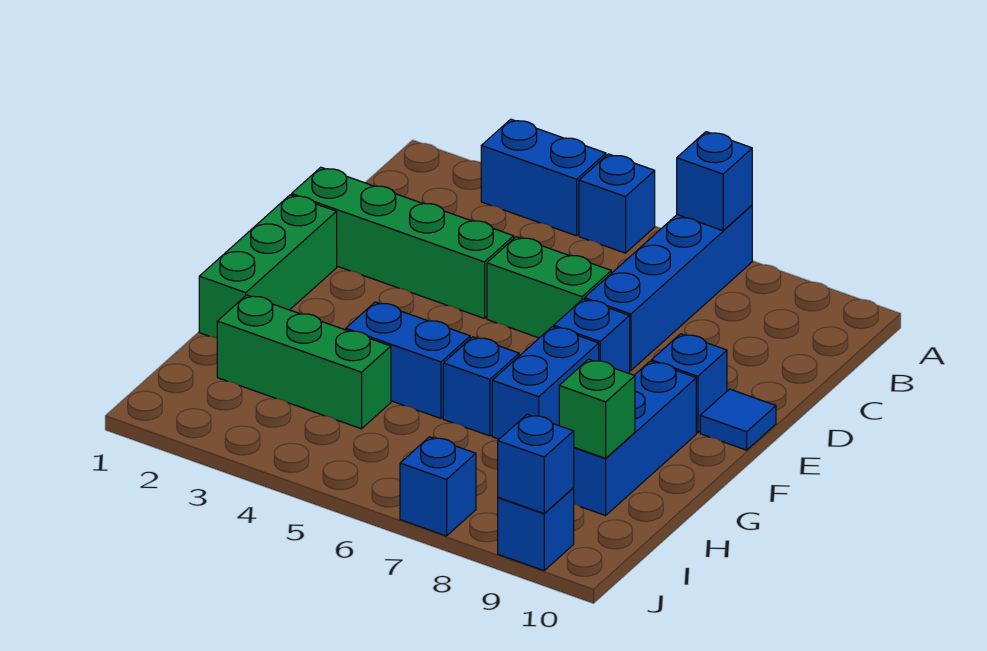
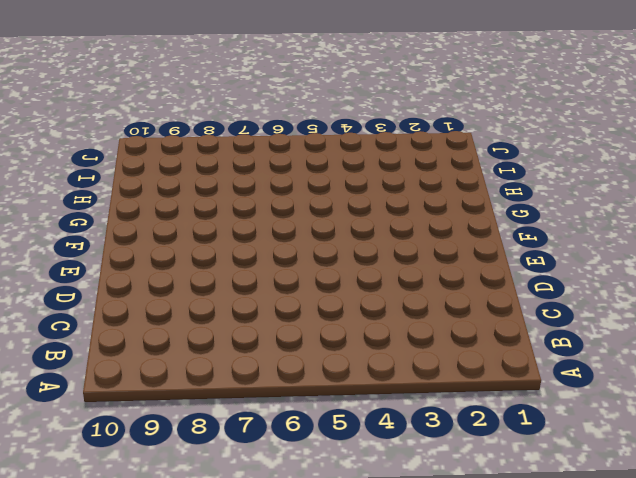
none -> blue brick A3:A4 level 1
none -> blue brick A5 level 1
none -> blue brick A7:D7 level 1

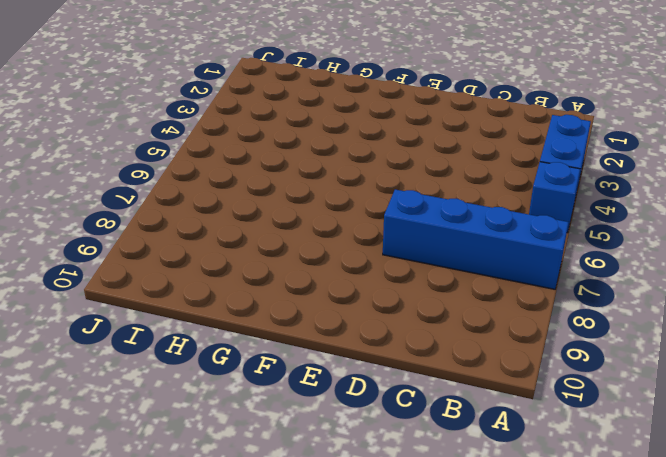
none -> green brick D1:D4 level 1
none -> green brick D5:D6 level 1
none -> green brick E1:G1 level 1

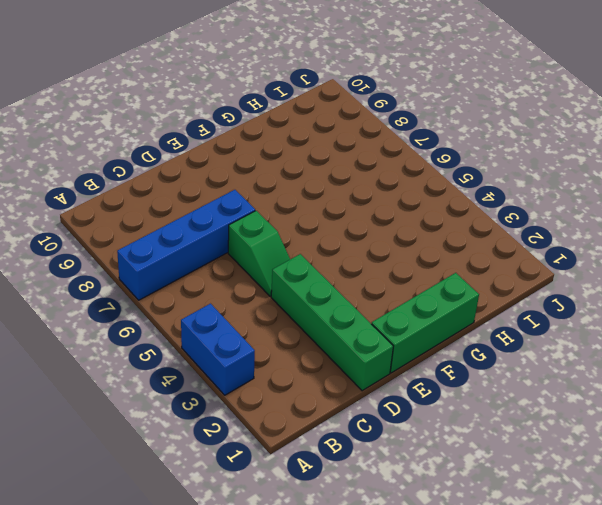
green slope D5:D6 level 1 top 6 -> green brick D5:D6 level 1
none -> blue brick A5 level 1
none -> blue brick E7 level 1
none -> blue brick E9 level 1

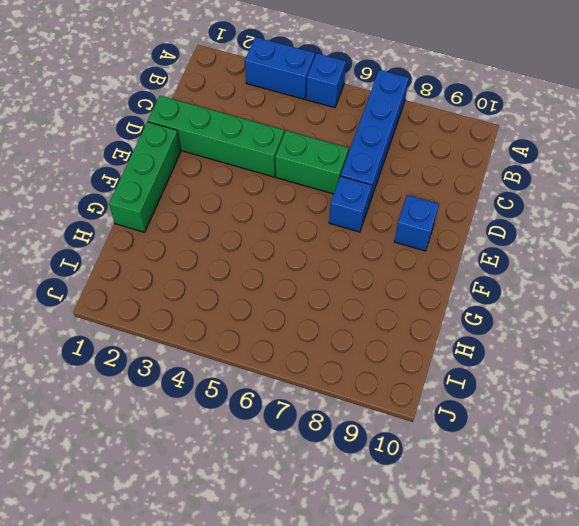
none -> blue tile E10 level 1
none -> blue brick F7:G7 level 1
none -> blue brick F9:H9 level 1

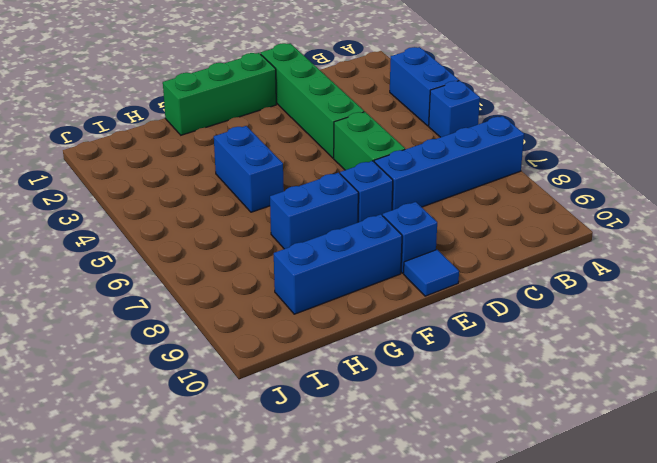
none -> blue brick G6 level 1
none -> green brick H2:H4 level 1
none -> blue brick J7 level 1

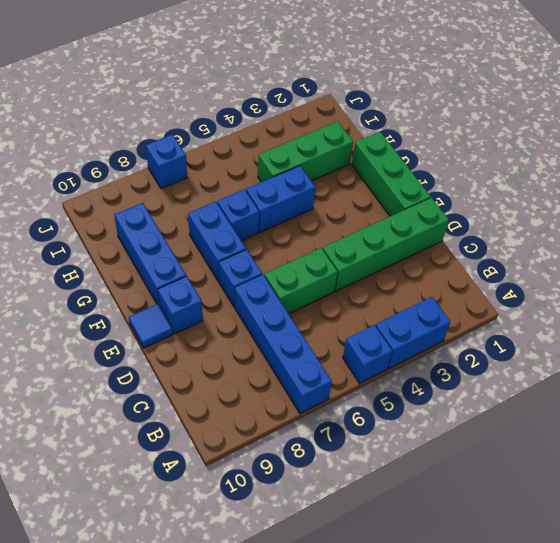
none -> blue brick J9 level 1
none -> blue brick A7 level 2
none -> green brick H9 level 2

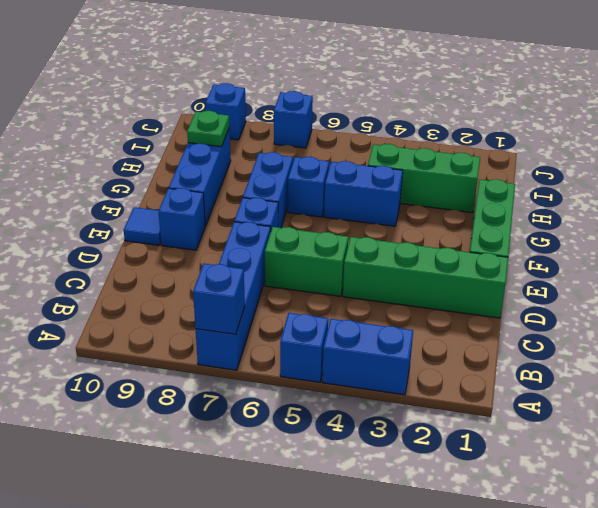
green plate H9 level 2 -> green brick H9 level 2
none -> blue brick J9 level 2

